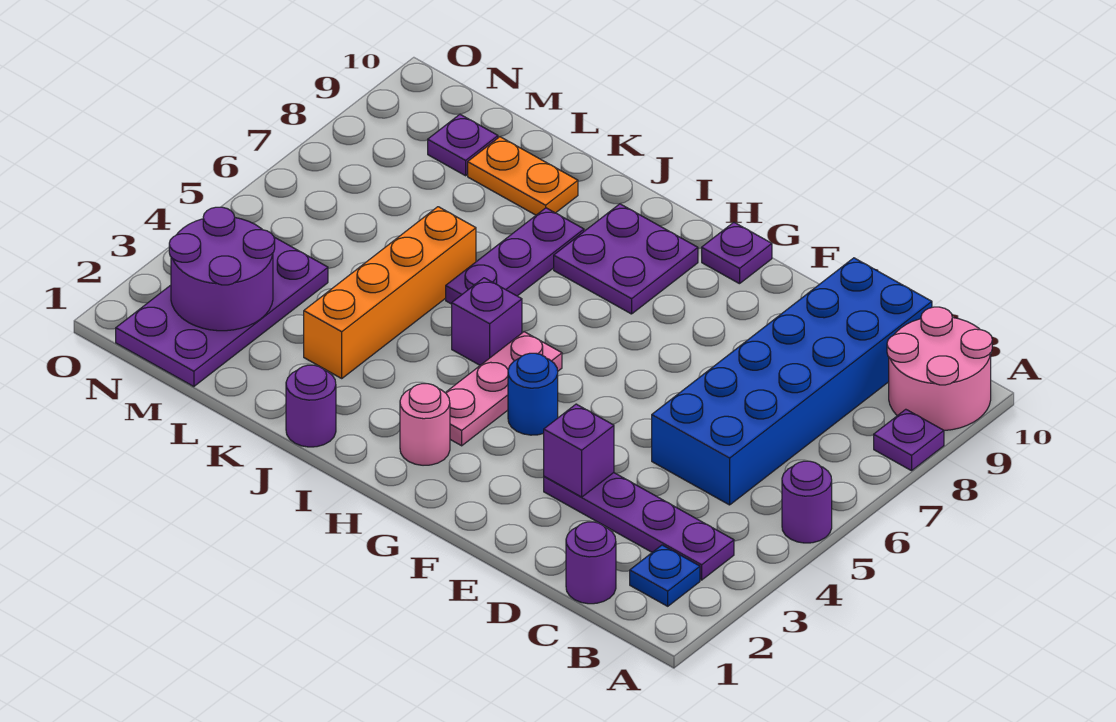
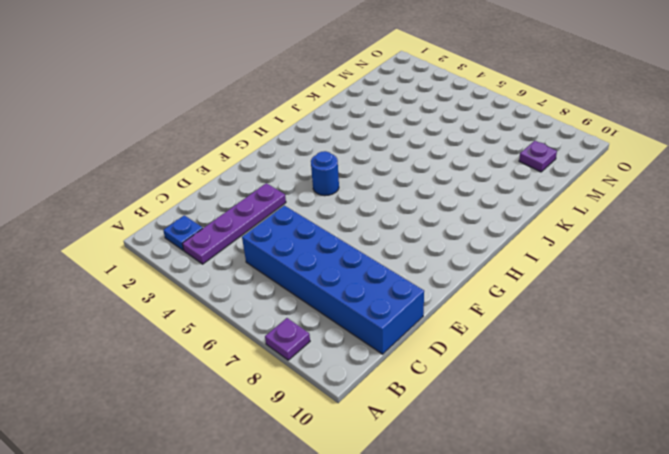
none -> purple round brick A5 level 1
none -> pink round brick A9:B10 level 1
none -> purple round brick C1 level 1

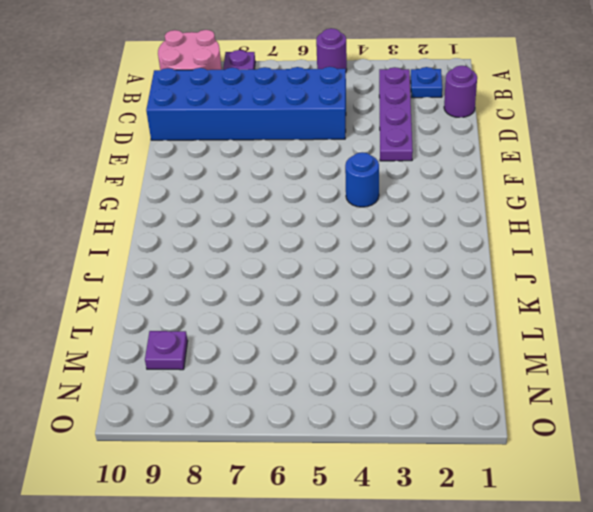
none -> purple plate G10 level 1
none -> pink round brick H2 level 1
none -> pink plate H3:H5 level 1

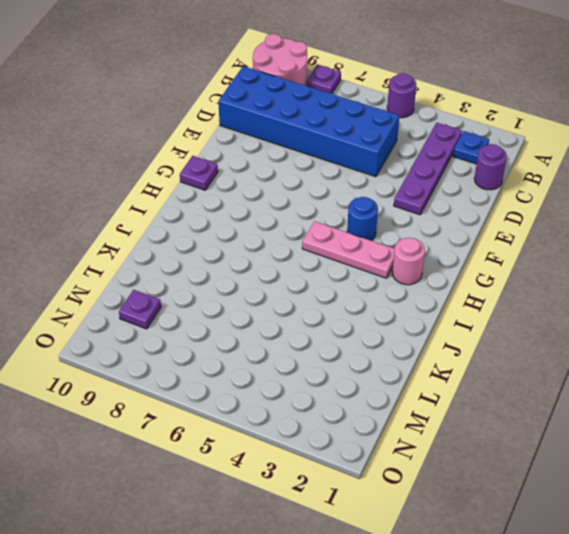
none -> purple plate H8:I9 level 1
none -> purple brick I5 level 1
none -> purple round brick J1 level 1

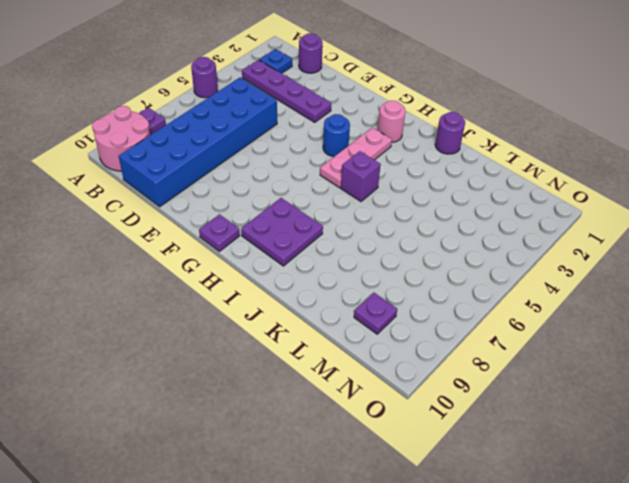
none -> purple plate J6:J8 level 1
none -> orange brick K3:K6 level 1
none -> orange plate K9:L9 level 1

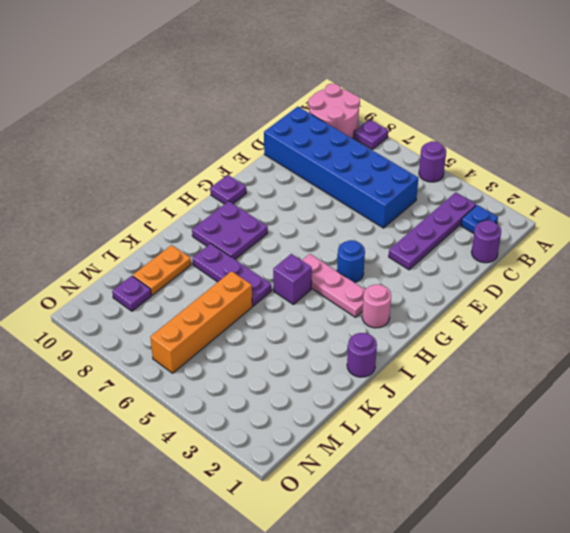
orange brick K6:N6 level 1 -> orange brick K3:K6 level 1
none -> purple plate M1:N4 level 1
none -> purple brick E3 level 2
none -> purple round brick M2:N3 level 2

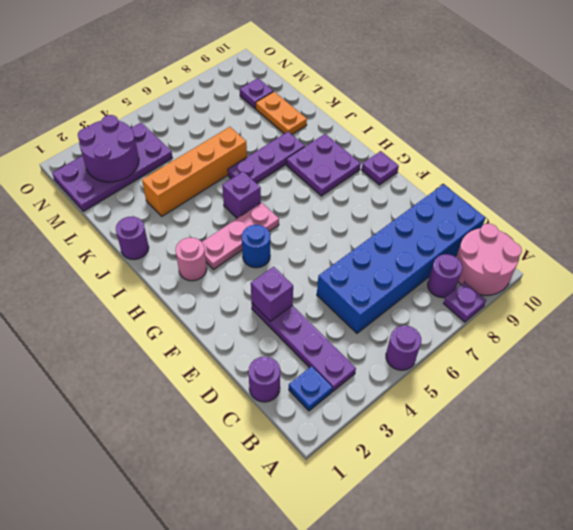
purple round brick B8 level 1 -> none

